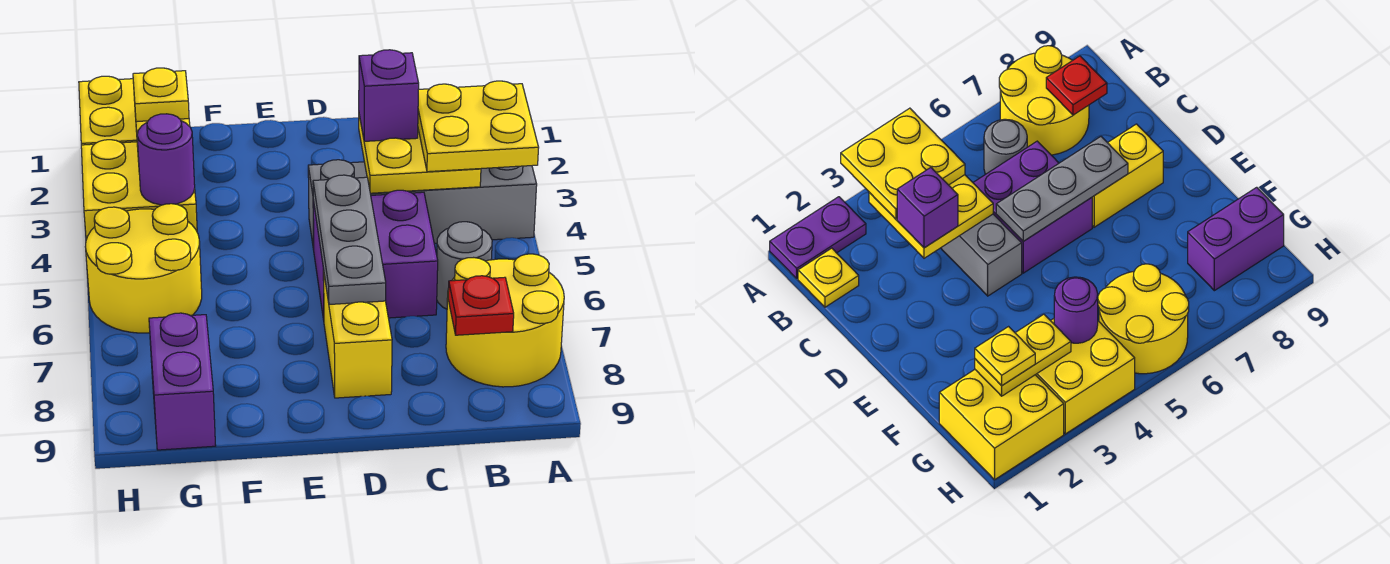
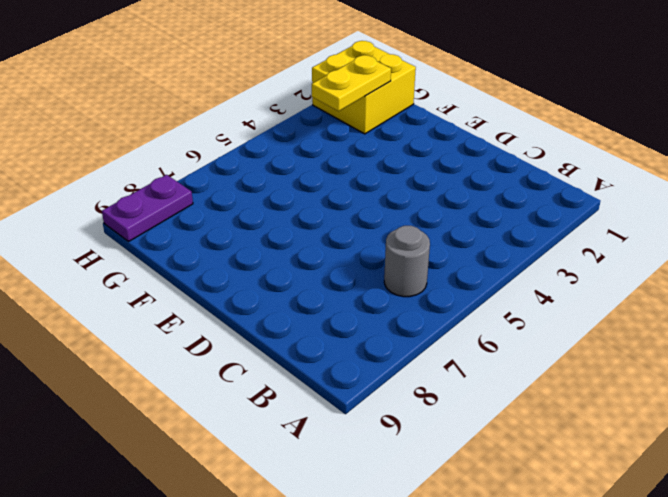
purple plate H8:H9 level 1 -> purple plate A1:A2 level 1
none -> grey brick A4:D4 level 1
none -> yellow round brick A7:B8 level 1
none -> yellow plate B1 level 1

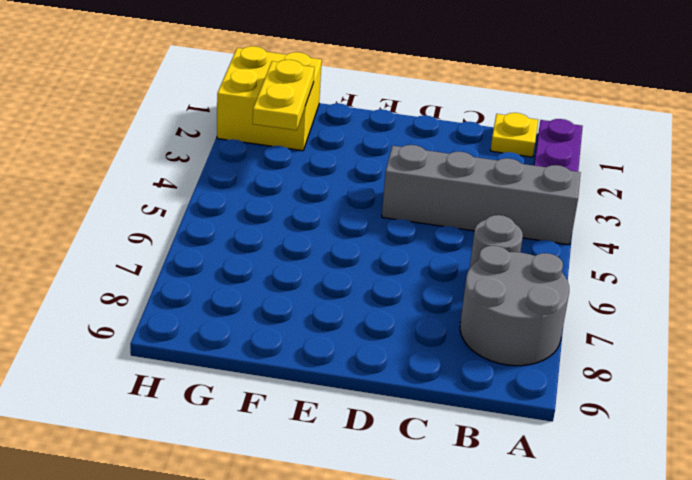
grey round brick A7:B8 level 1 -> yellow round brick A7:B8 level 1
none -> purple brick C5:D6 level 1
none -> yellow brick D7:D8 level 1
none -> yellow brick G3:H4 level 1

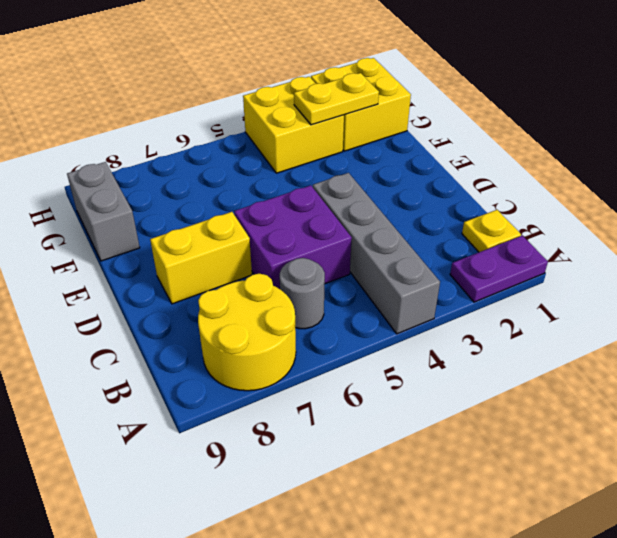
grey brick F9:G9 level 1 -> purple brick G8:G9 level 1
none -> yellow round brick G5:H6 level 1
none -> yellow plate B3:C4 level 2
none -> red plate B8 level 2

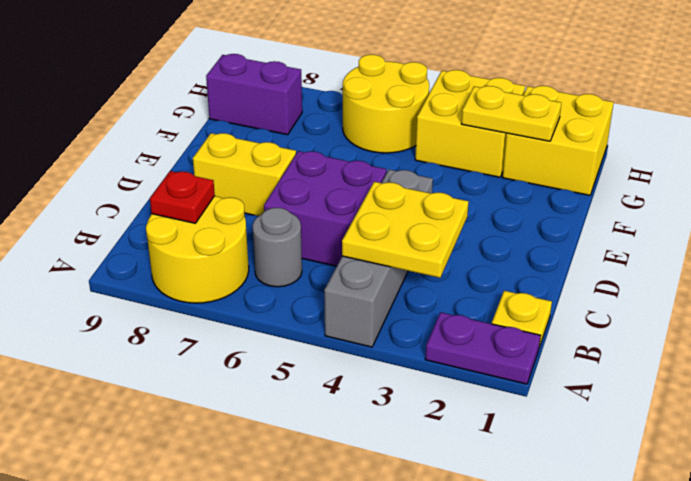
none -> grey plate D5:D7 level 2
none -> purple round brick G4 level 2
none -> yellow plate A3:B4 level 3

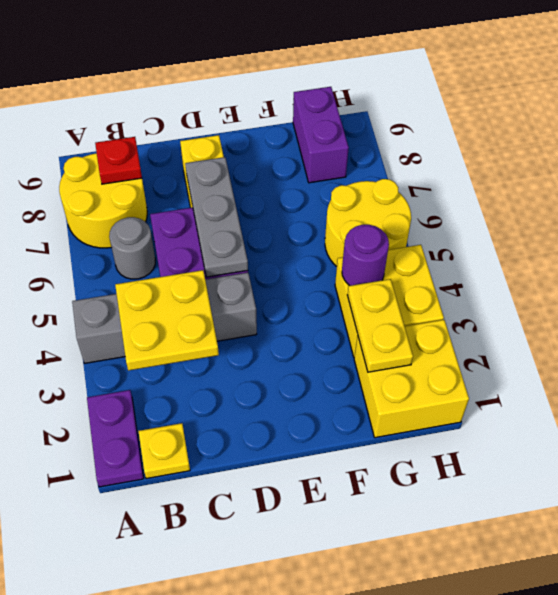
none -> yellow plate A3:B4 level 3
none -> purple brick C3 level 3
none -> yellow plate G2 level 3

